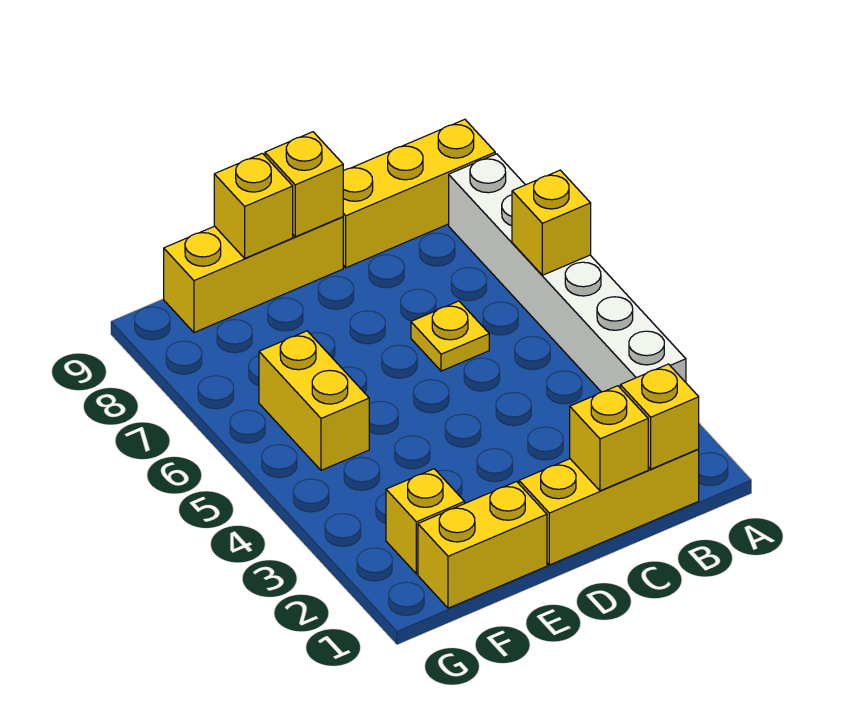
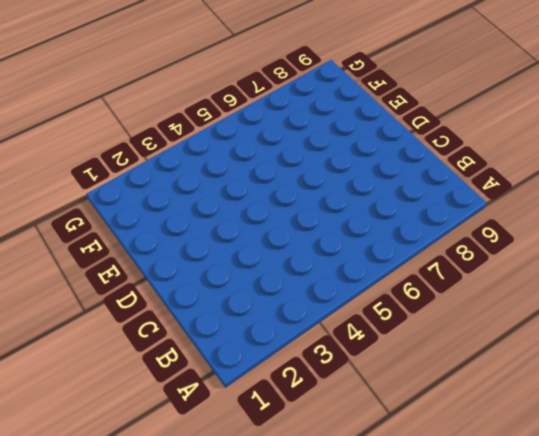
none -> white brick A3:A8 level 1
none -> yellow brick A9:C9 level 1
none -> yellow brick B1:D1 level 1

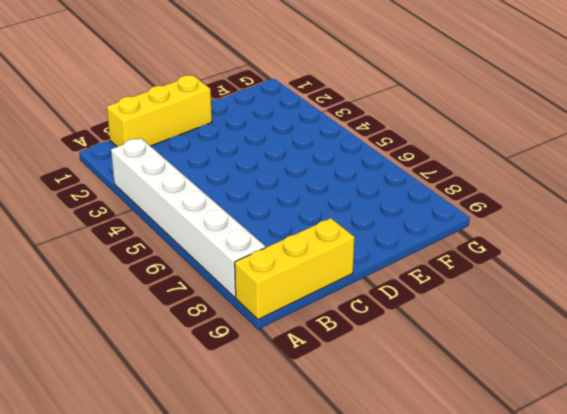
none -> yellow plate C6 level 1
none -> yellow brick D9:F9 level 1
none -> yellow brick E1:F1 level 1

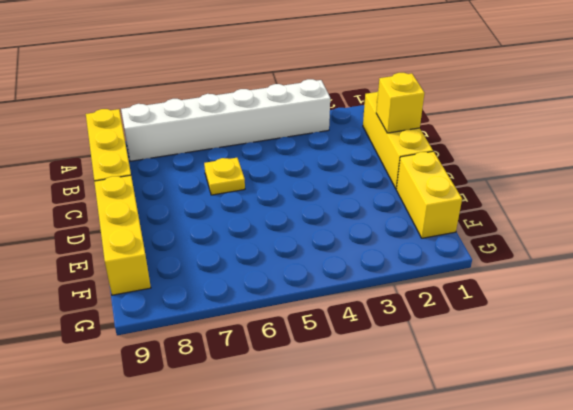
none -> yellow brick F2 level 1
none -> yellow brick F5:F6 level 1
none -> yellow brick A6 level 2

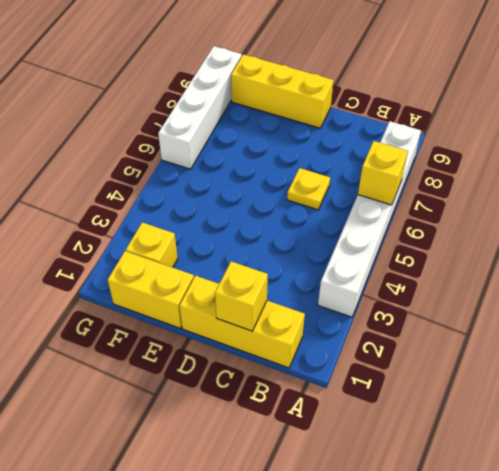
white brick G6:G9 level 1 -> none
none -> yellow brick A9:C9 level 1
none -> yellow brick F5:F6 level 1
none -> yellow brick B1 level 2

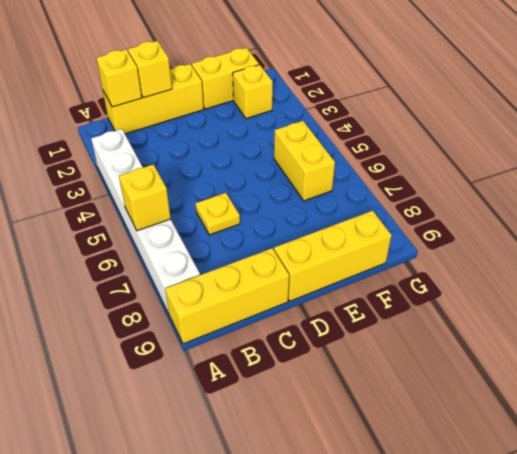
none -> yellow brick D9 level 2
none -> yellow brick E9 level 2

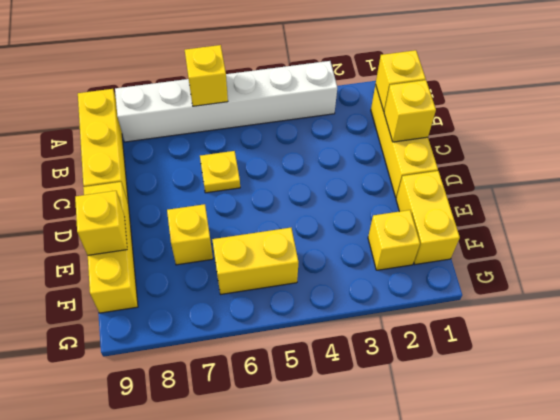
yellow brick E7 level 1 -> yellow brick D9 level 2

